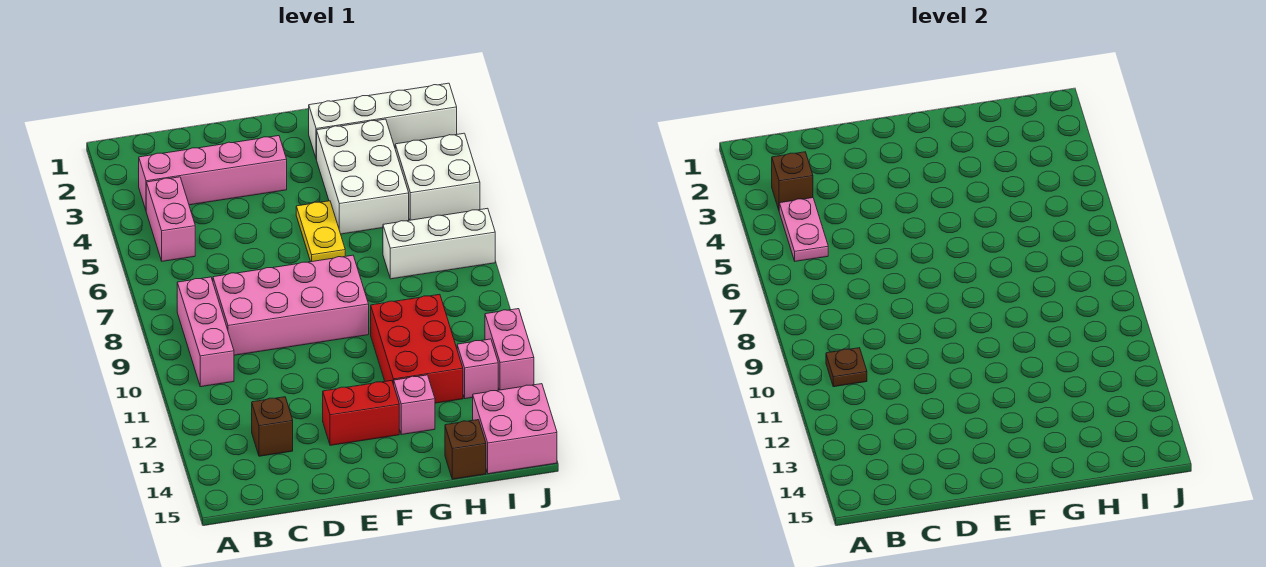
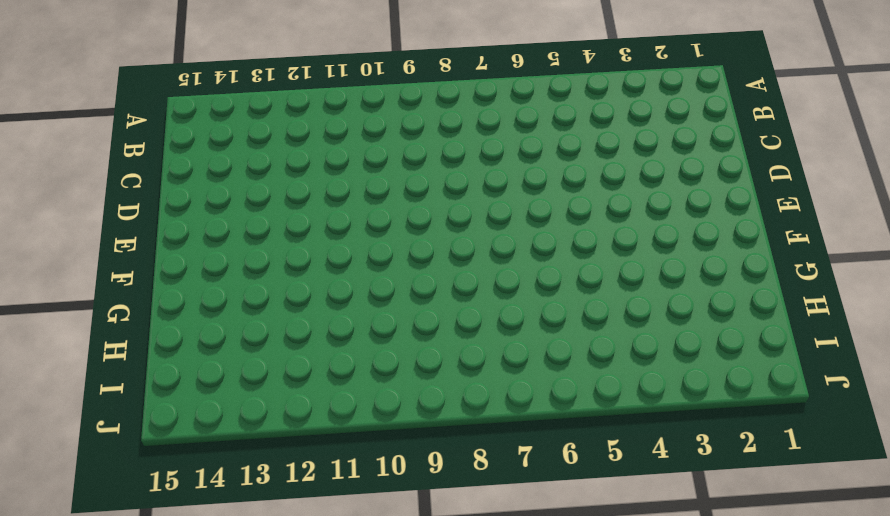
none -> pink brick B3:E3 level 1
none -> pink brick B4:B5 level 1
none -> pink brick B8:B10 level 1

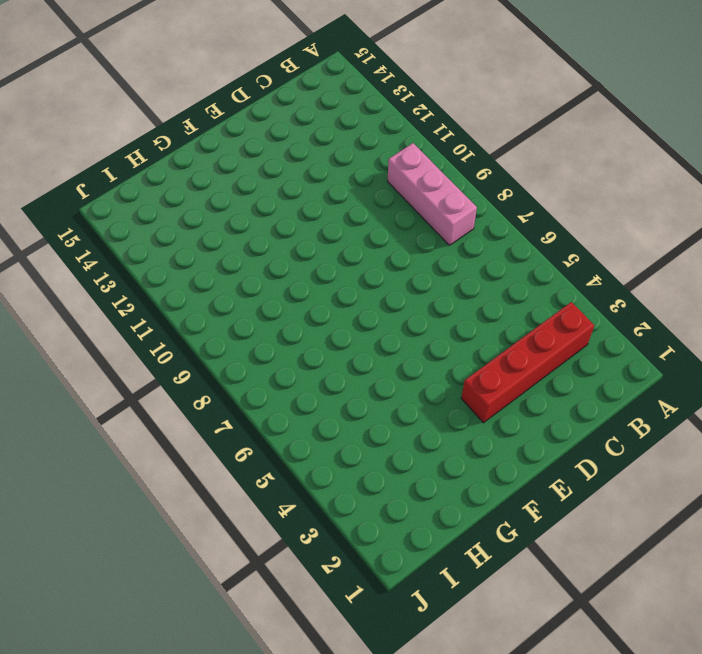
red brick B3:E3 level 1 -> pink brick B3:E3 level 1
none -> pink brick B4:B5 level 1
none -> pink brick C8:F9 level 1
none -> brown brick C13 level 1

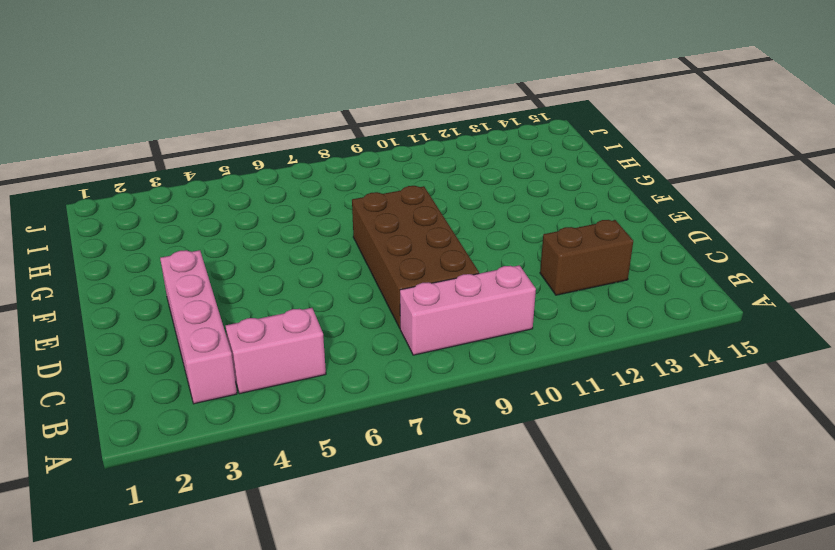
brown brick C8:F9 level 1 -> pink brick C8:F9 level 1
brown brick C12:C13 level 1 -> brown brick C13 level 1
none -> red brick E13:F13 level 1
none -> yellow plate F5:F6 level 1
none -> white brick G2:J2 level 1

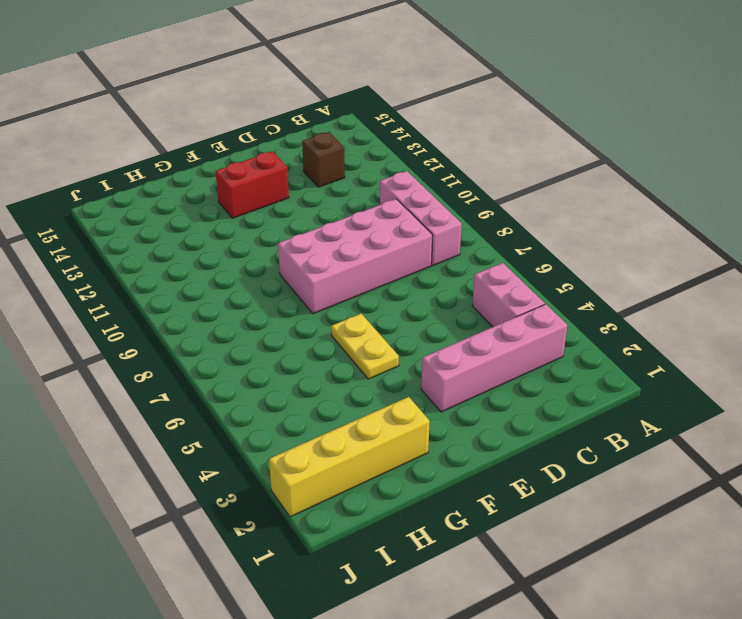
yellow brick G2:J2 level 1 -> white brick G2:J2 level 1
none -> white brick G3:H5 level 1
none -> red brick G10:H12 level 1
none -> pink brick G13 level 1

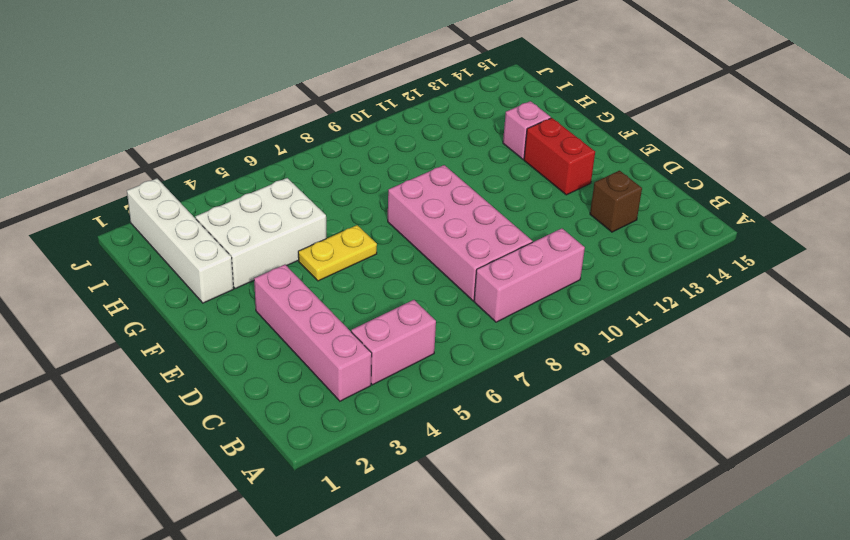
none -> red brick G10:H12 level 1
none -> white brick H7:J7 level 1
none -> brown brick H15 level 1

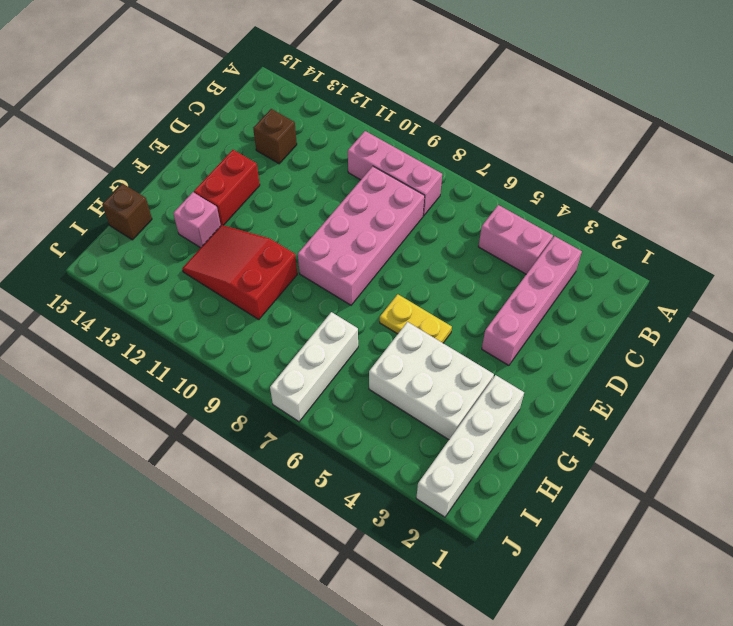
red slope G10:H12 level 1 top 10 -> red brick G10:H12 level 1
none -> white brick I4:J5 level 1
none -> pink brick I12 level 1
none -> pink brick I14:J15 level 1

